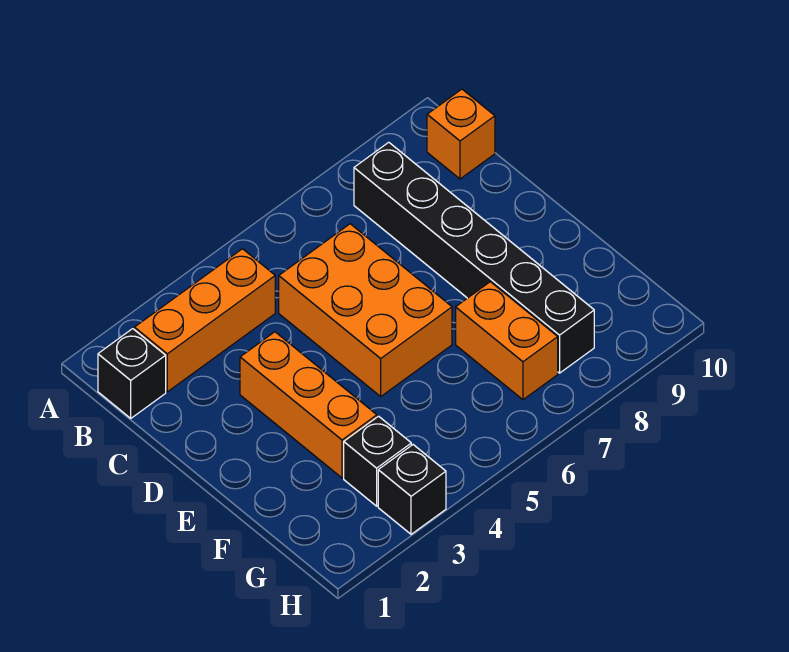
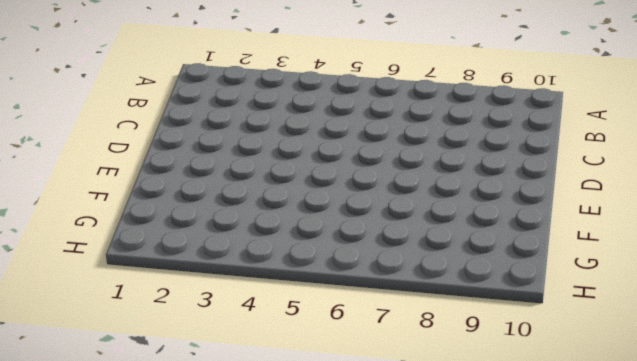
none -> black brick B1 level 1
none -> orange brick B2:B4 level 1

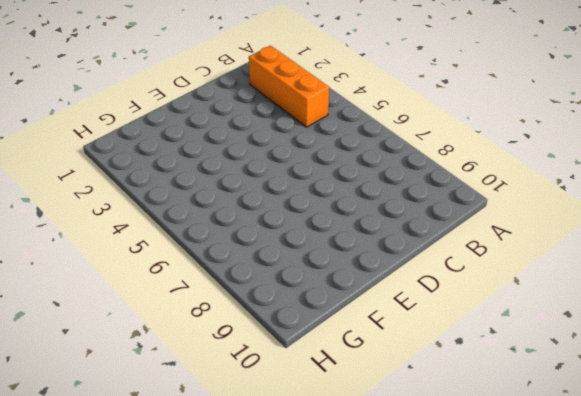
none -> black brick B1 level 1
none -> black brick B8:G8 level 1

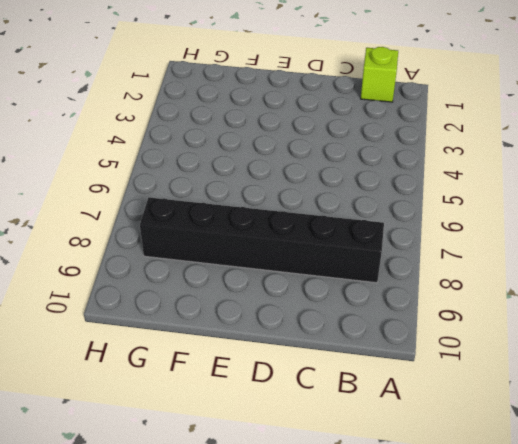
lime brick B1 level 1 -> black brick B1 level 1
none -> orange brick B2:B4 level 1
none -> orange brick B10 level 1

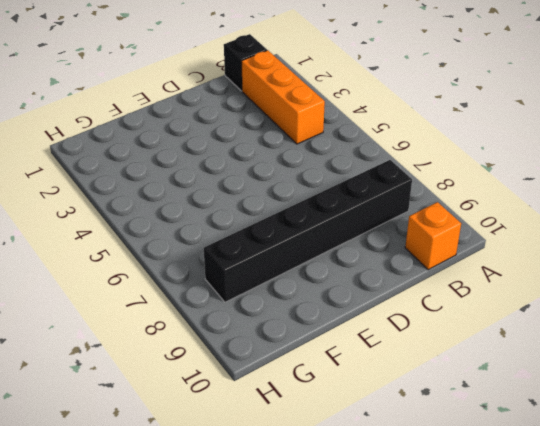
none -> orange brick C5:E6 level 1
none -> orange brick D3:F3 level 1

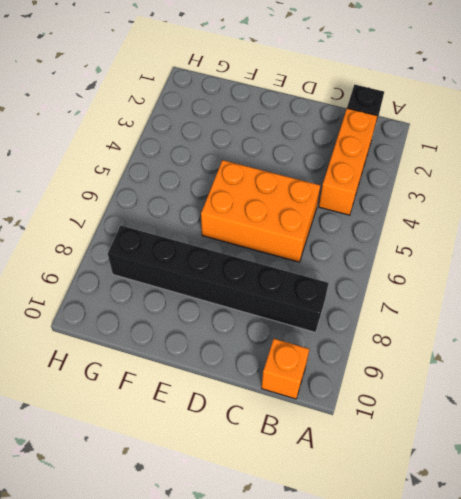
none -> orange brick D3:F3 level 1
none -> orange brick F7:G7 level 1

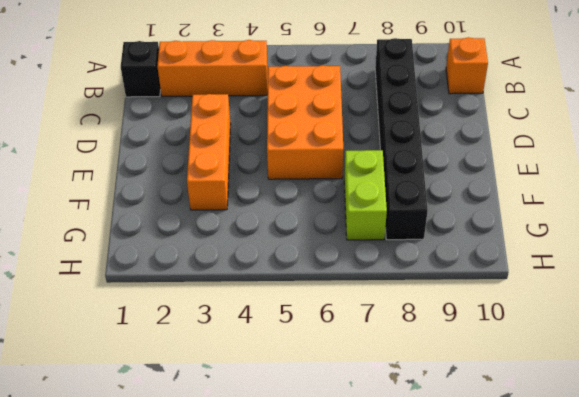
lime brick F7:G7 level 1 -> orange brick F7:G7 level 1
none -> black brick G3 level 1
none -> black brick H3 level 1

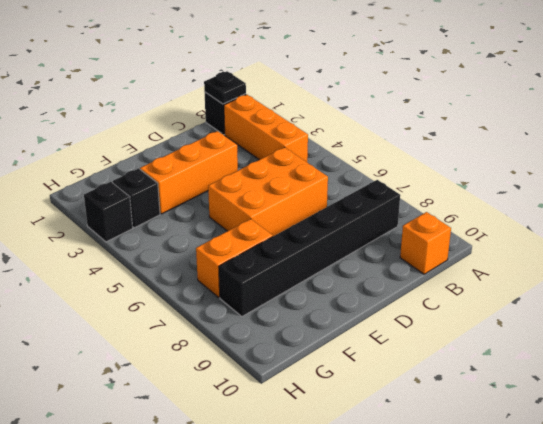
black plate B1 level 2 -> none

